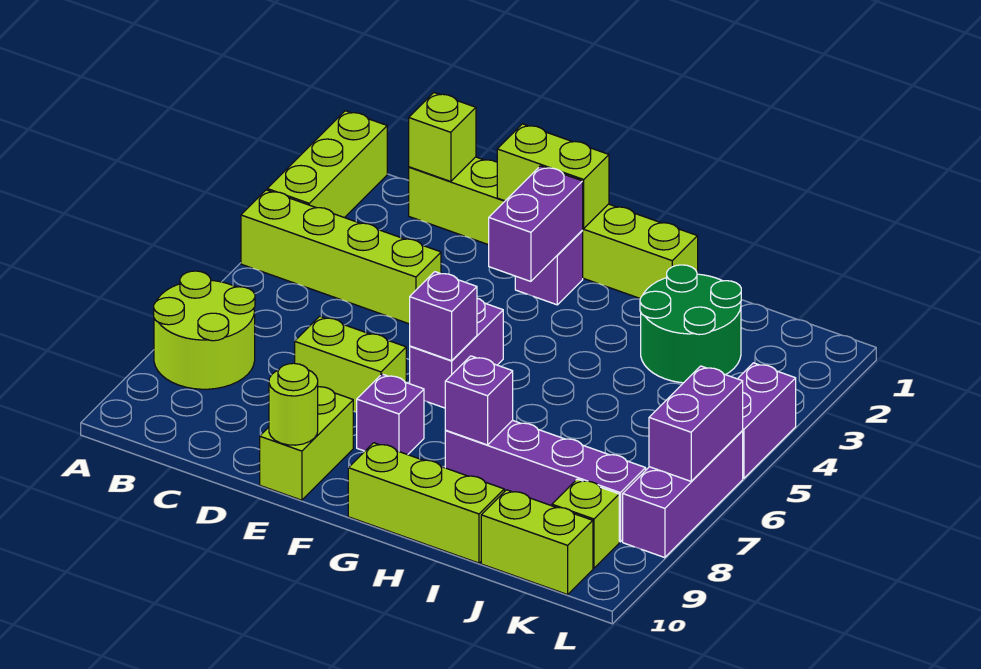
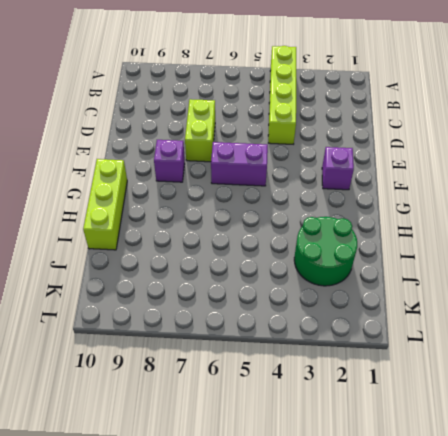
none -> lime brick A1:A3 level 1
none -> lime round brick A7:B8 level 1
none -> lime brick C1:H1 level 1

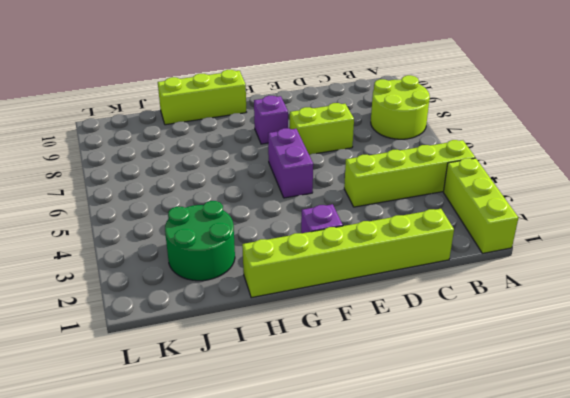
none -> lime brick E9:E10 level 1
none -> purple brick H8:K8 level 1
none -> lime brick J10:K10 level 1

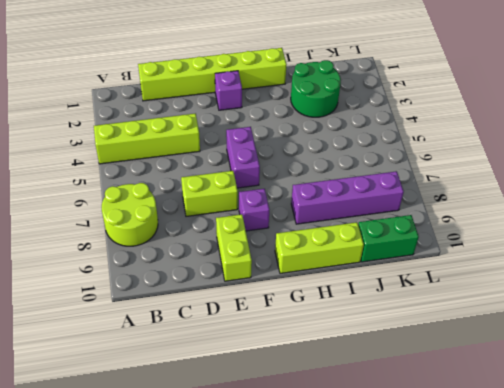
green brick J10:K10 level 1 -> lime brick J10:K10 level 1
none -> lime brick A1:A3 level 1
none -> lime brick K9 level 1
none -> purple brick L4:L5 level 1

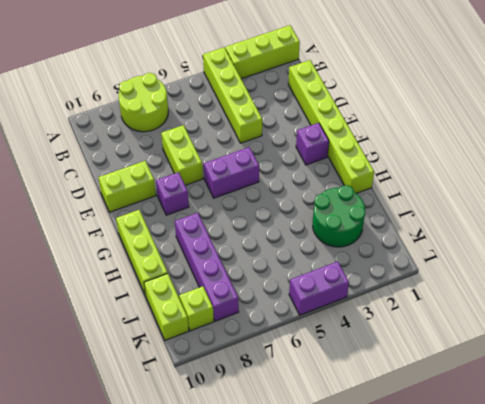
none -> purple brick L6:L8 level 1
none -> lime brick C1 level 2
none -> lime brick E1:F1 level 2

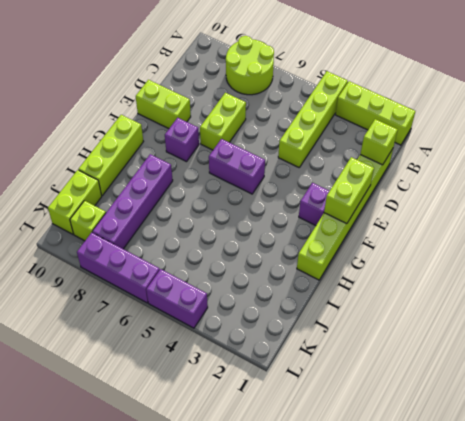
none -> green round brick I2:J3 level 1
none -> lime round brick E10 level 2
none -> purple brick F2:F3 level 2

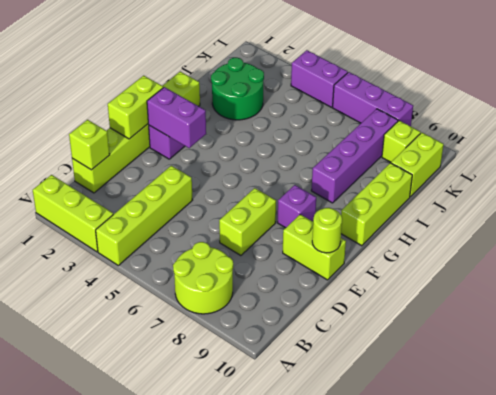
none -> purple brick F5:F6 level 1
none -> purple brick F6 level 2
none -> purple brick H8 level 2

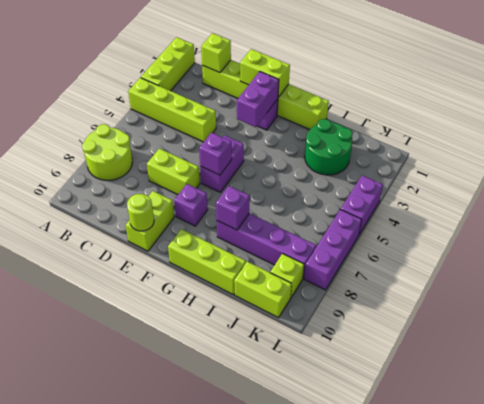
none -> purple brick L6:L7 level 2

